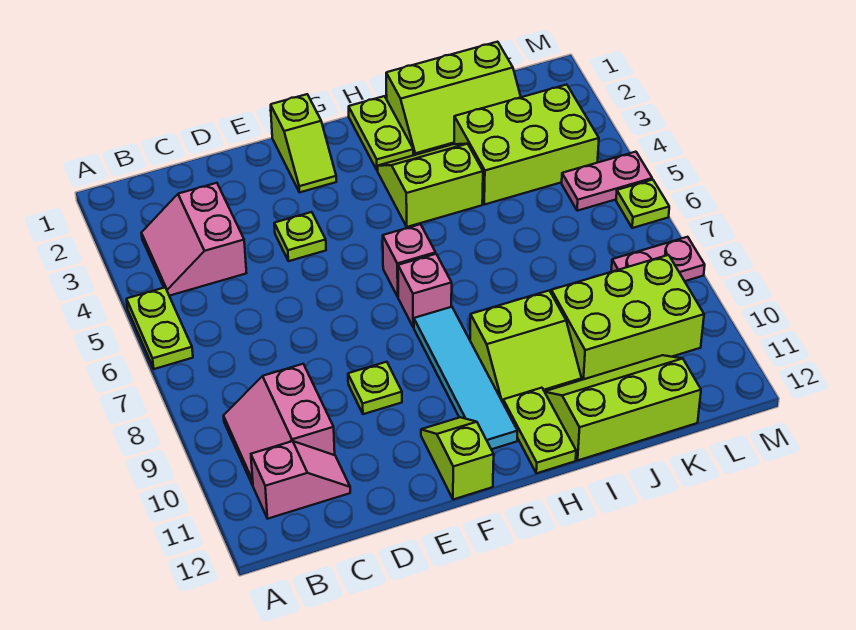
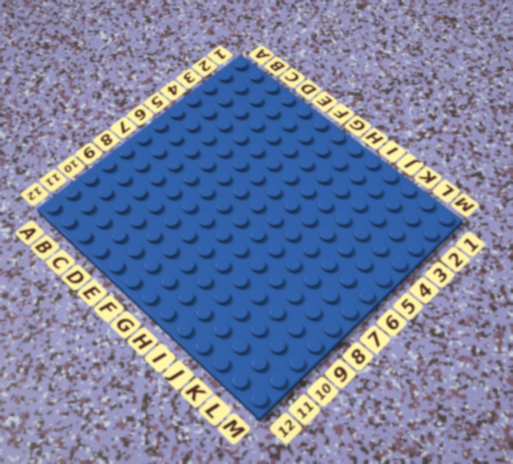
none -> lime plate A5:A6 level 1
none -> pink slope B3:C4 level 1 top C
none -> pink slope B9:C10 level 1 top C

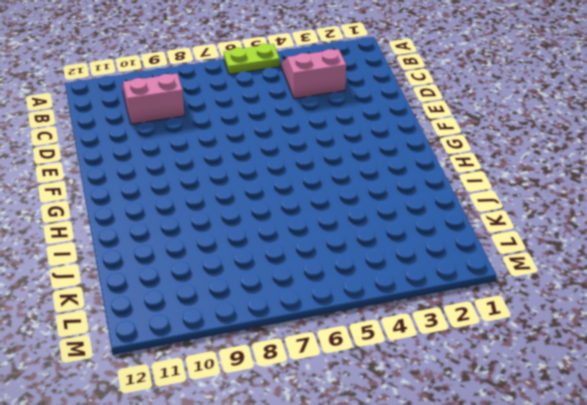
none -> pink slope B11:C11 level 1 top B
none -> lime plate E4 level 1
none -> lime plate E9 level 1

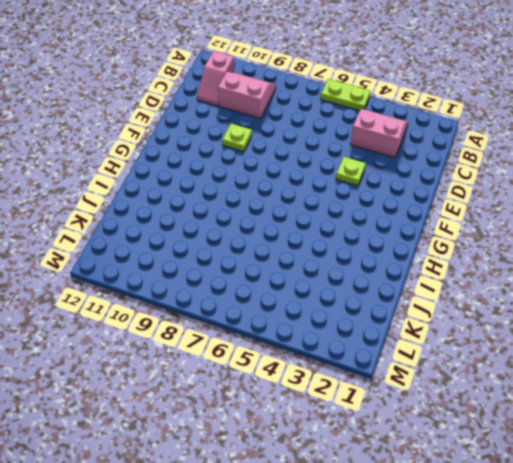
none -> lime slope F1:F2 level 1 top 1
none -> lime slope F11:F12 level 1 top 12
none -> pink brick G6 level 1

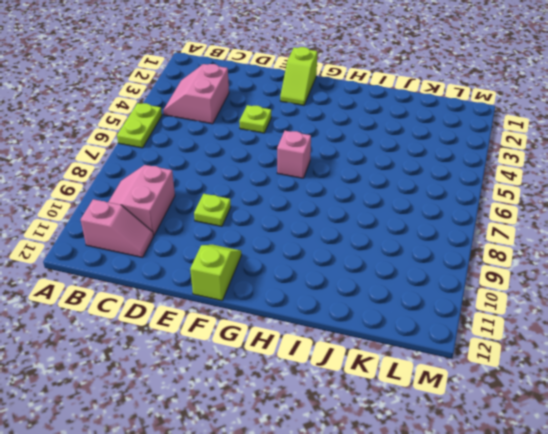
none -> pink brick G7 level 1
none -> cyan tile G8:G11 level 1
none -> lime plate H1:H2 level 1

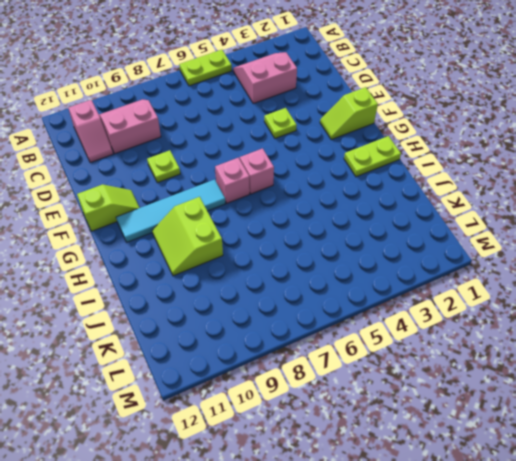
none -> lime slope H3:I4 level 1 top 4
none -> lime plate H11:H12 level 1
none -> lime slope I1:K2 level 1 top 1

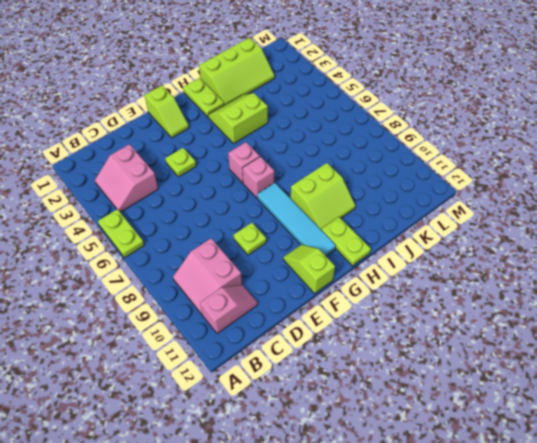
none -> lime slope I11:K12 level 1 top 12
none -> lime brick J3:L4 level 1
none -> lime brick J9:L10 level 1

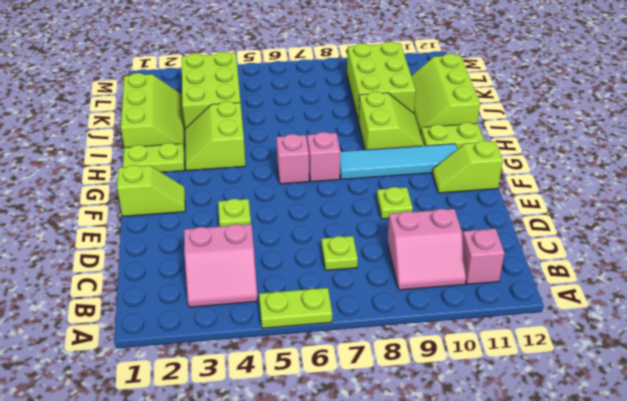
lime plate C7 level 1 -> lime plate M6 level 1
none -> pink plate L5:M5 level 1
none -> pink plate L8:M8 level 1

